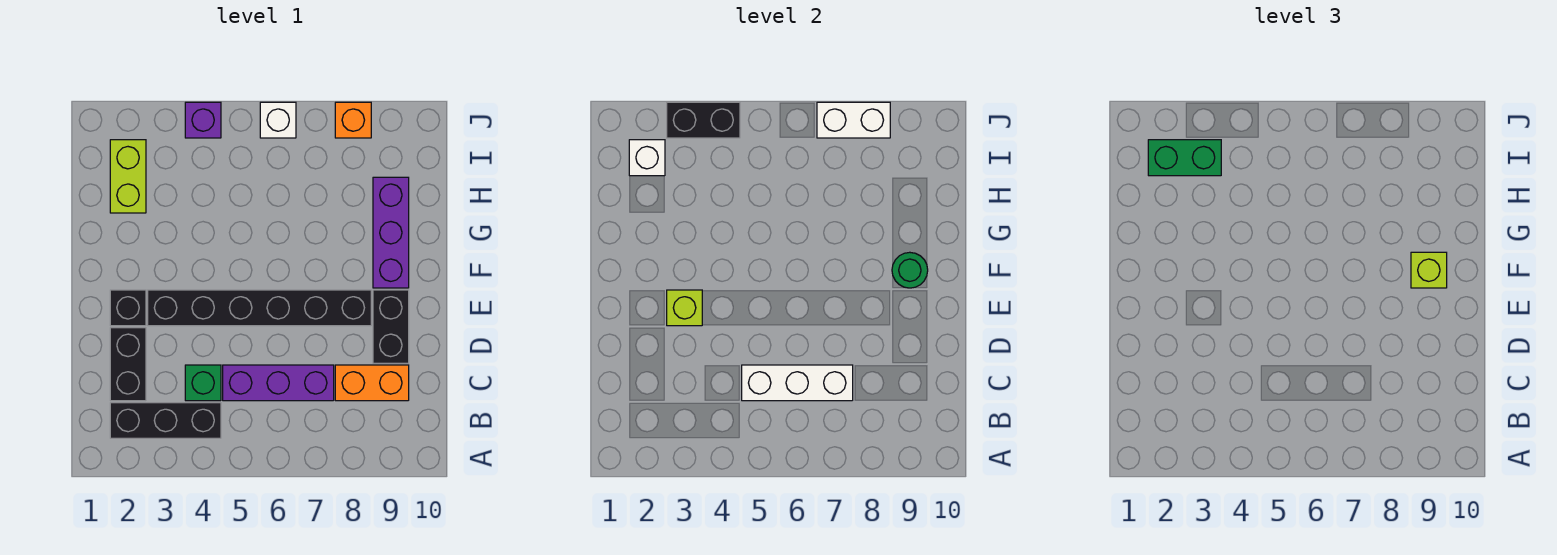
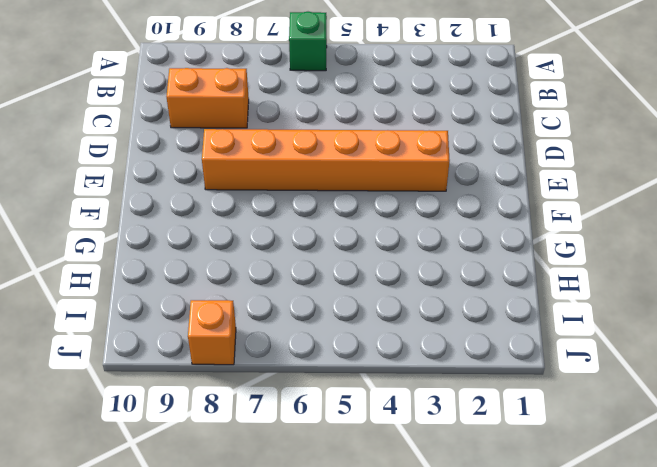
green brick A6 level 1 -> green brick C4 level 1
orange brick E3:E8 level 1 -> black brick E3:E8 level 1
none -> black brick B2:B4 level 1
none -> black brick C2:D2 level 1
none -> purple brick C5:C7 level 1

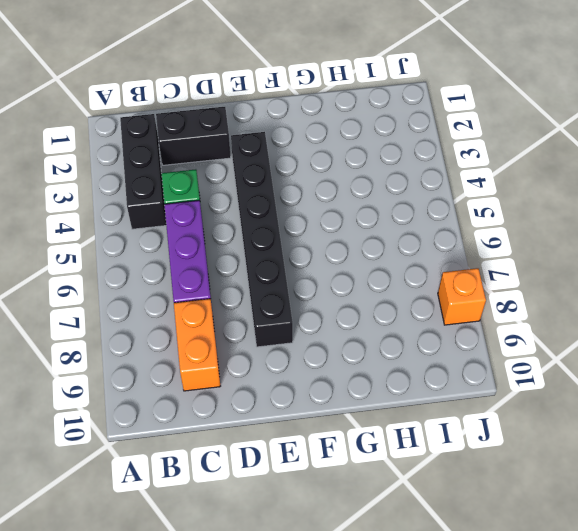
none -> black brick D9:E9 level 1
none -> black brick E2 level 1
none -> purple brick F9:H9 level 1

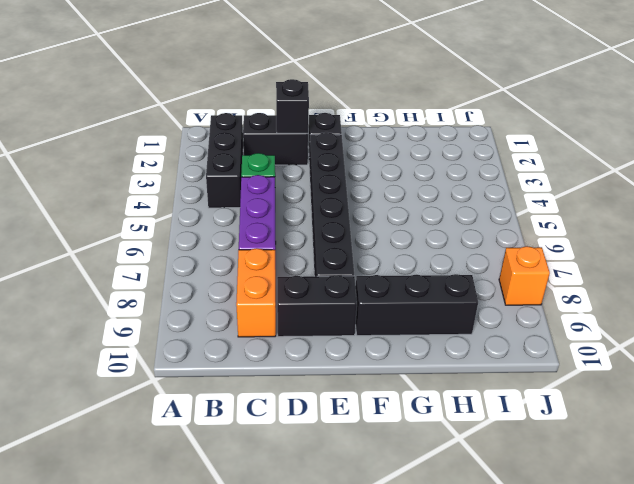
black brick D2 level 2 -> none
black brick F9:H9 level 1 -> purple brick F9:H9 level 1
none -> lime brick H2:I2 level 1
none -> purple brick J4 level 1
none -> white brick J6 level 1

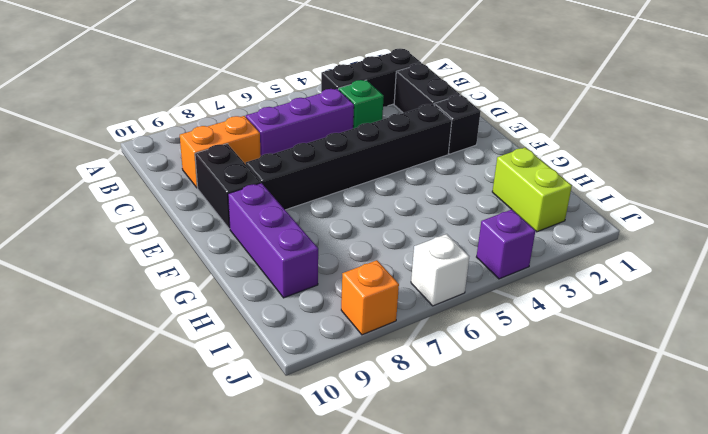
none -> white brick C5:C7 level 2
none -> lime brick E3 level 2
none -> green round brick F9 level 2

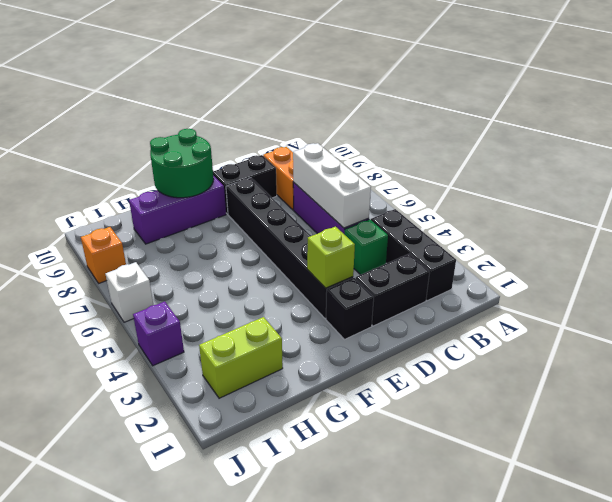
green round brick F9:G10 level 2 -> green round brick F9 level 2
none -> white brick I2 level 2
none -> black brick J3:J4 level 2
none -> white brick J7:J8 level 2

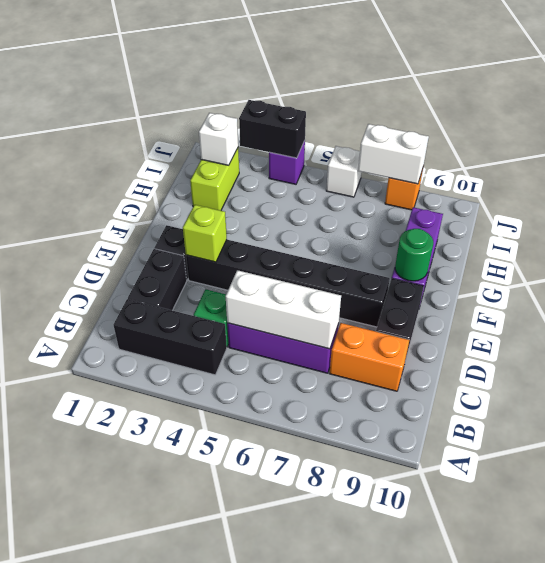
none -> lime brick F9 level 3
none -> green brick I2:I3 level 3

